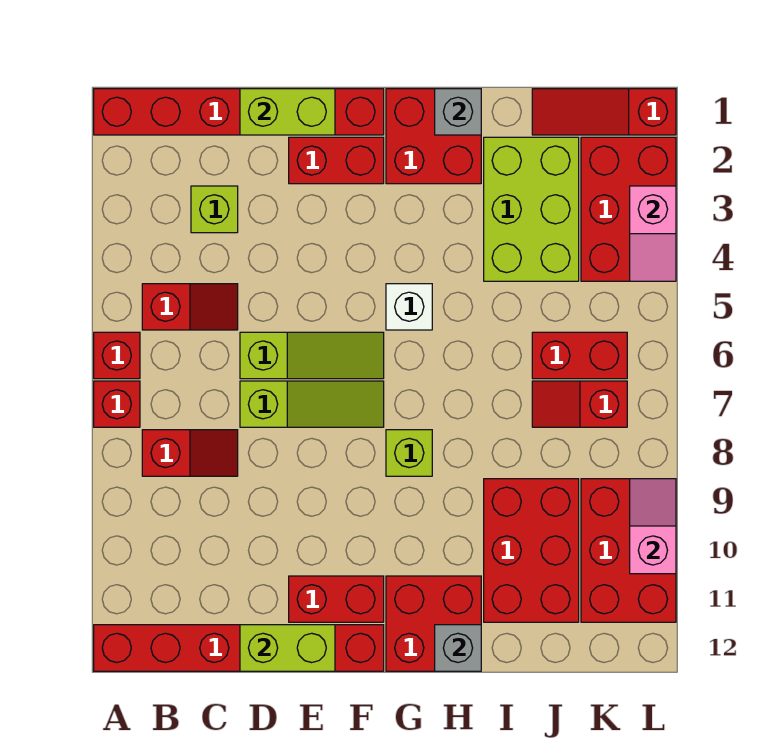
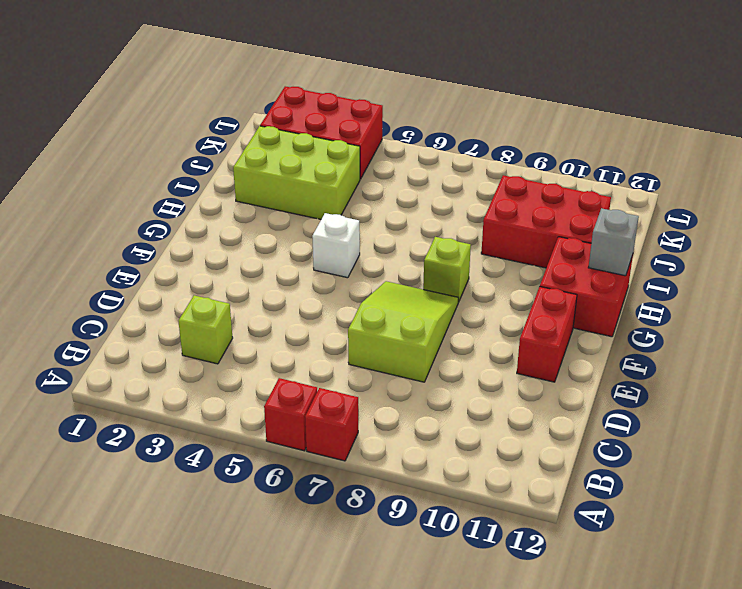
lime slope D7:F8 level 1 top D -> lime slope D7:F7 level 1 top D
none -> red brick A1:F1 level 1
none -> red brick A12:F12 level 1
none -> red slope B5:C5 level 1 top B

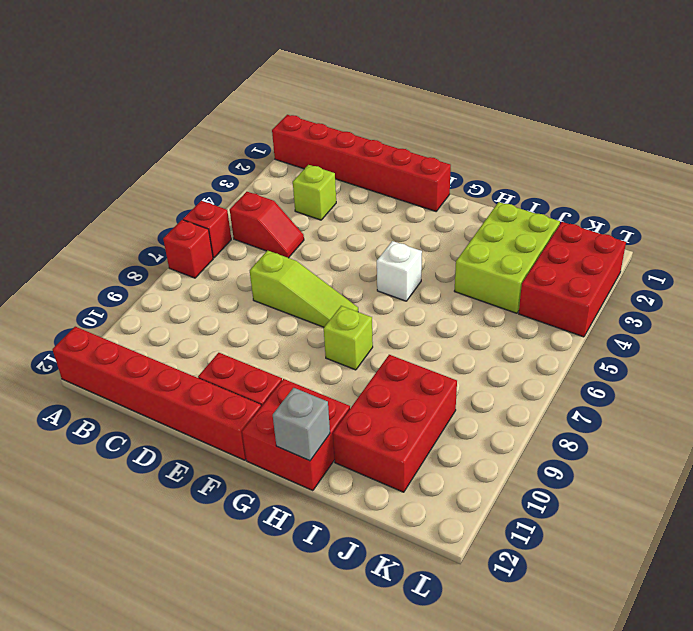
none -> red slope B8:C8 level 1 top B
none -> lime slope D6:F6 level 1 top D
none -> red brick E2:F2 level 1

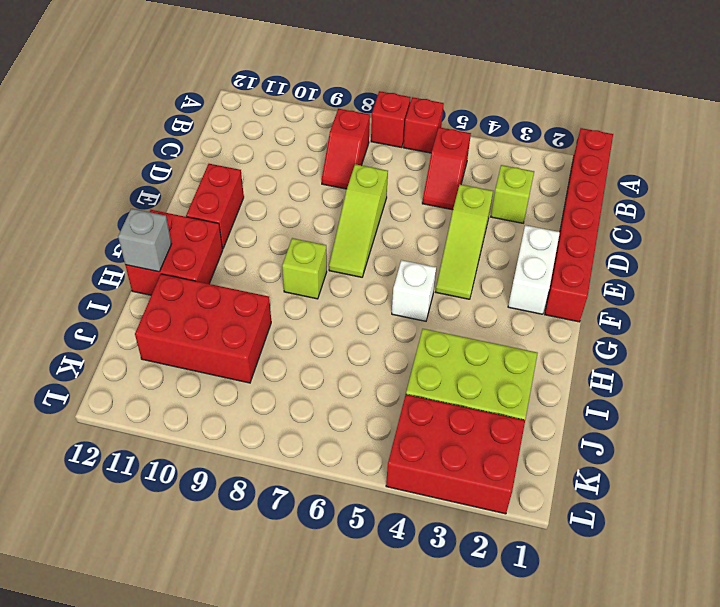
lime slope D4:F4 level 1 top D -> lime slope D6:F6 level 1 top D
white brick E2:F2 level 1 -> red brick E2:F2 level 1
none -> red brick A12:F12 level 1
none -> red brick G1:H2 level 1
none -> red slope J1:L1 level 1 top L

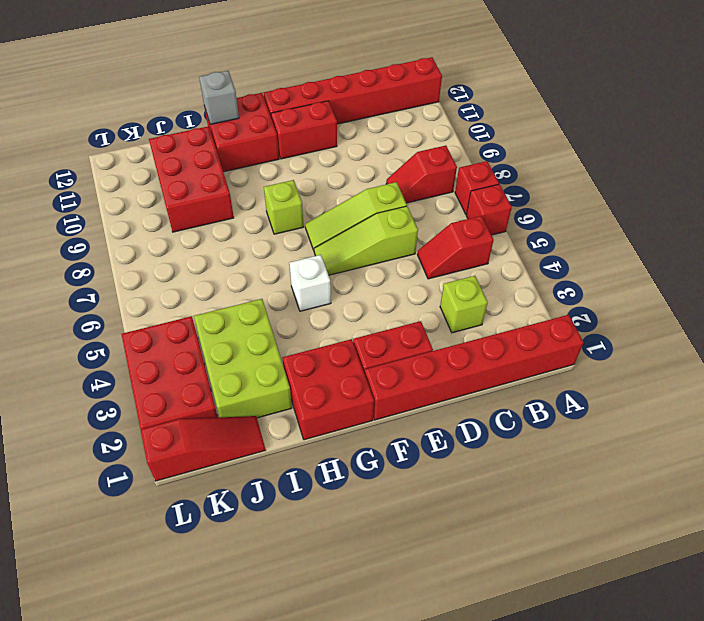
none -> red brick J6:K6 level 1
none -> red slope J7:K7 level 1 top K
none -> red brick K9:L11 level 1

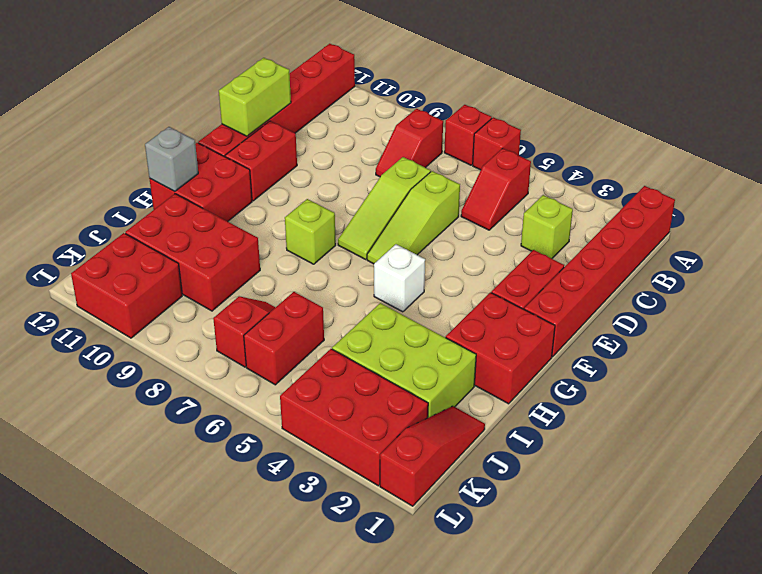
red brick K10:L11 level 1 -> red brick K9:L11 level 1
none -> lime brick D1:E1 level 2
none -> grey brick H1 level 2
none -> pink slope L3:L4 level 2 top 3

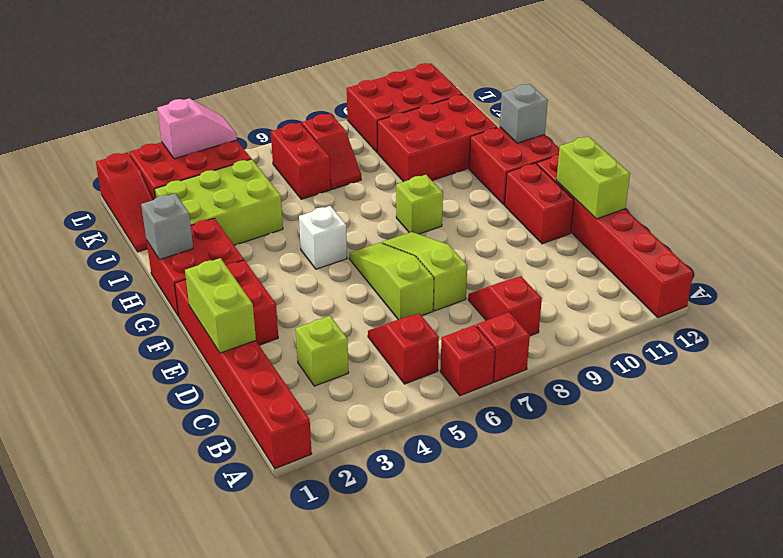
none -> pink slope L9:L10 level 2 top 10

